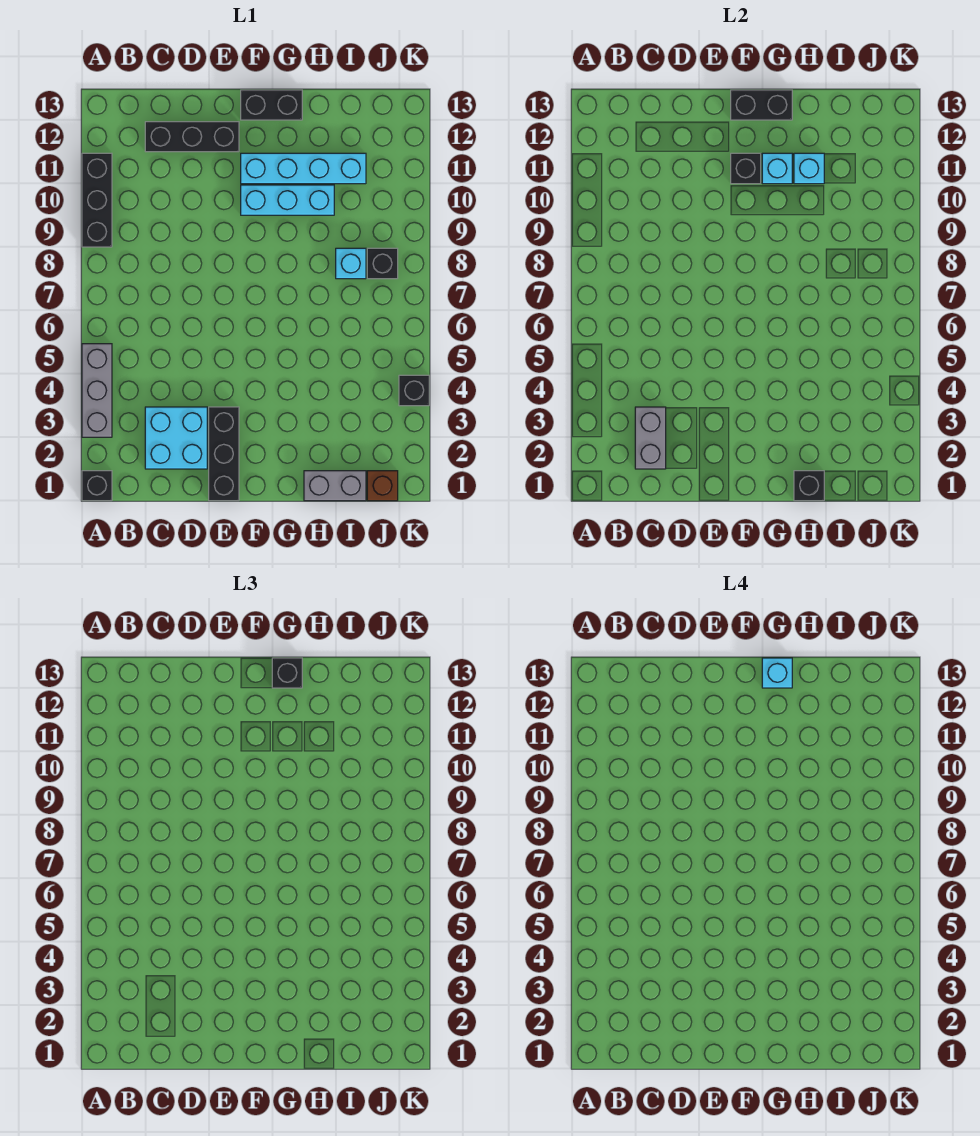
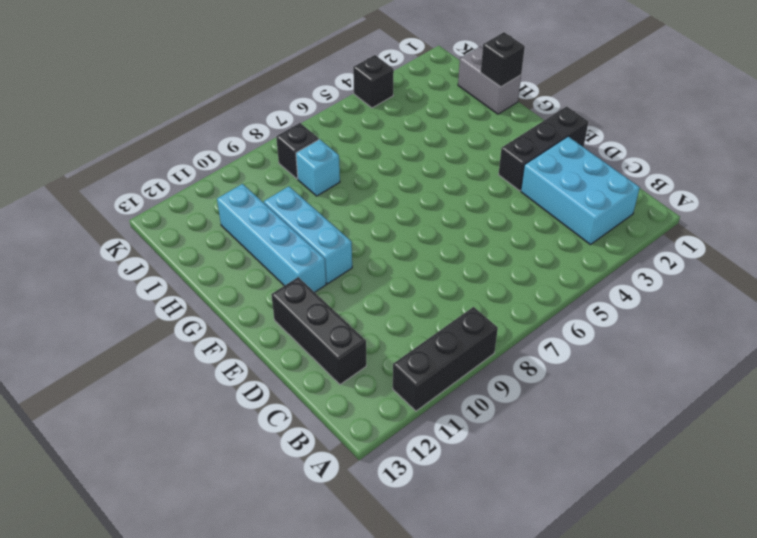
cyan brick B2:D3 level 1 -> cyan brick C2:D3 level 1
none -> black brick A1 level 1
none -> grey brick A3:A5 level 1
none -> black brick F13:G13 level 1

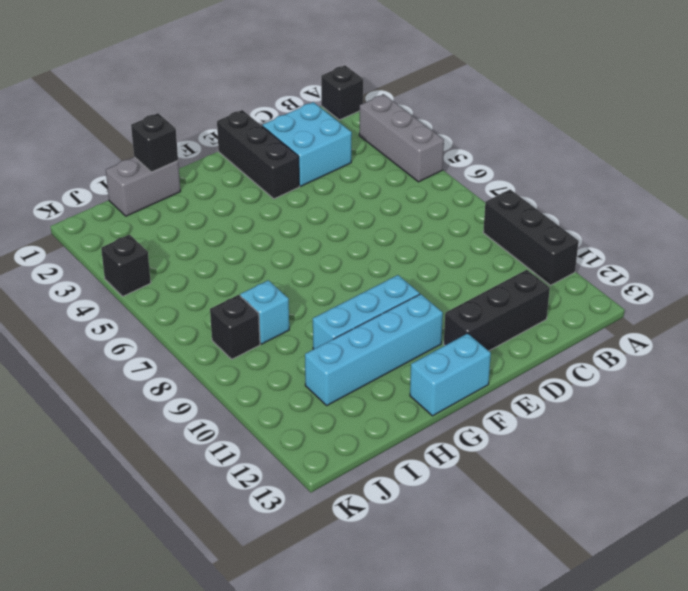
cyan brick F13:G13 level 1 -> black brick F13:G13 level 1
none -> brown brick J1 level 1
none -> grey brick C2:C3 level 2
none -> black brick F11 level 2

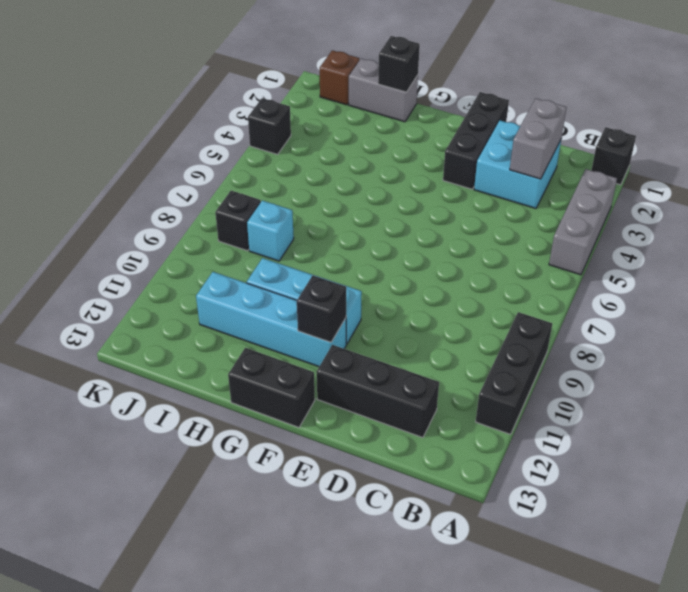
none -> black brick F13:G13 level 2
none -> cyan brick G11 level 2
none -> cyan brick H11 level 2

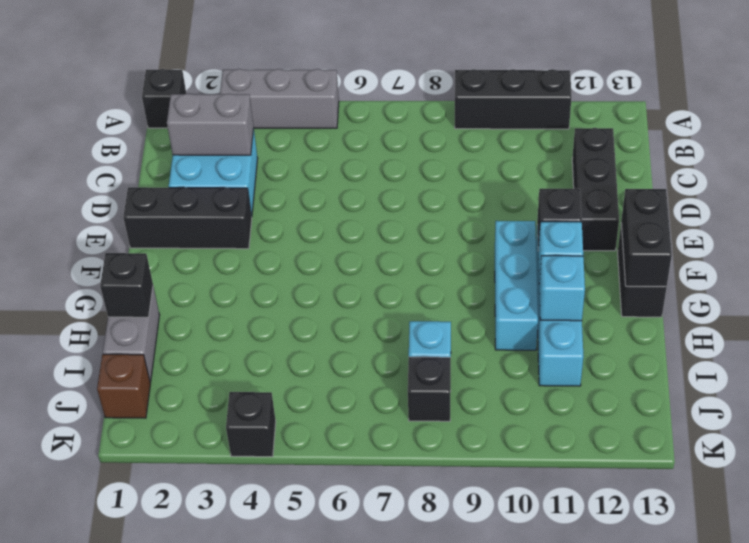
none -> black brick G13 level 3
none -> cyan brick G13 level 4

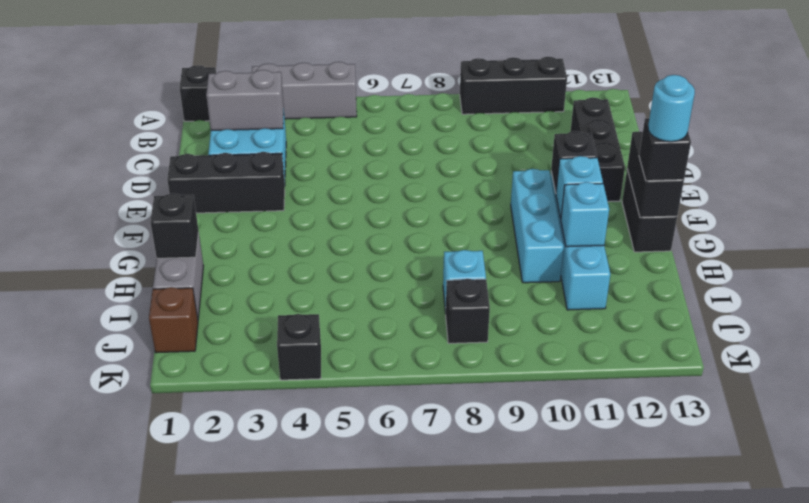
cyan round brick G13 level 4 -> cyan brick G13 level 4

